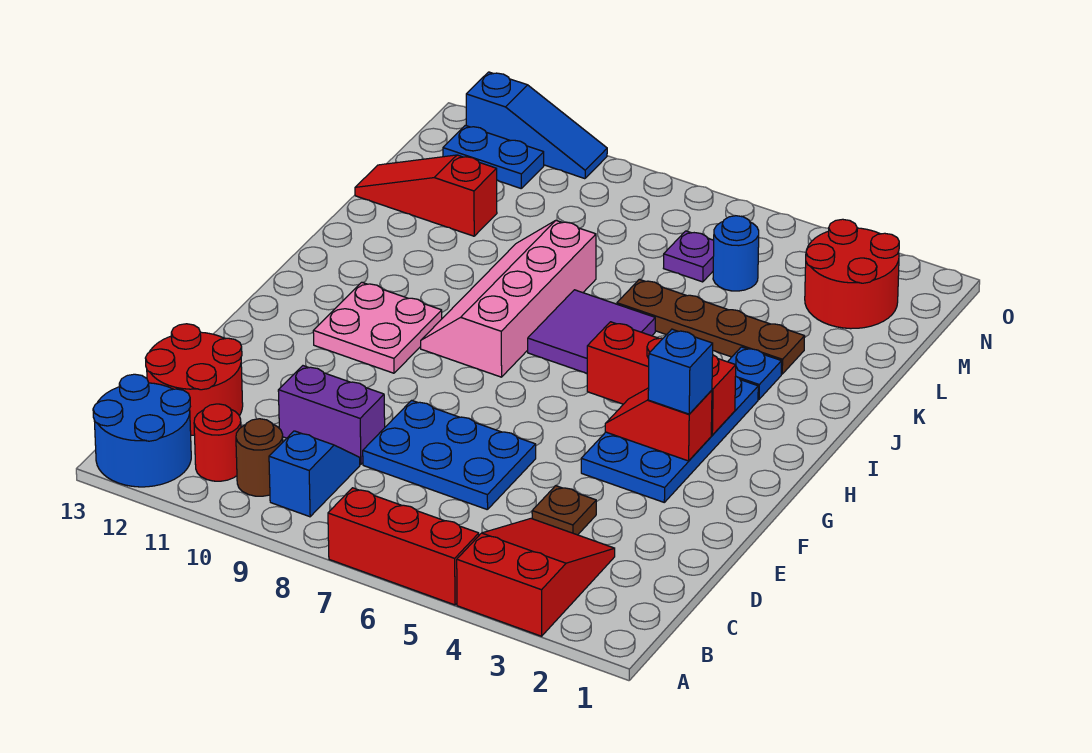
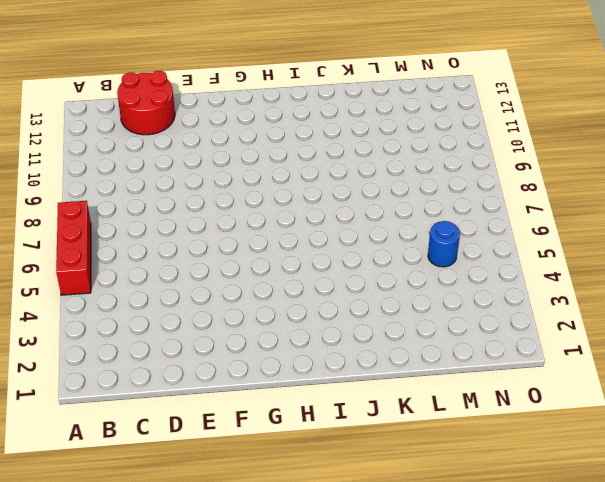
none -> red slope A3:C4 level 1 top A
none -> blue round brick A12:B13 level 1
none -> blue slope B9:C9 level 1 top B

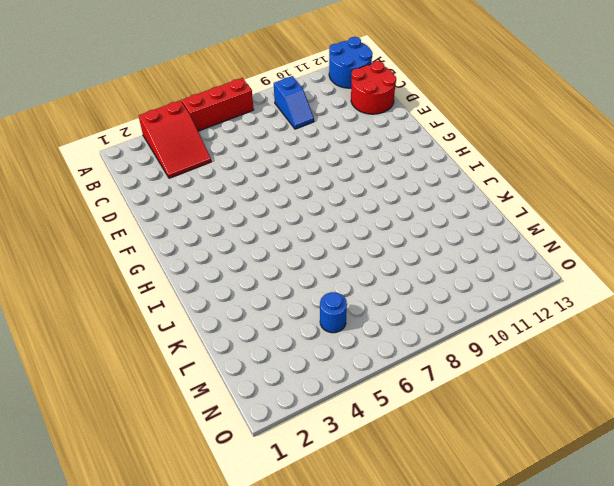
none -> brown round brick B10 level 1
none -> red round brick B11 level 1
none -> brown plate D4 level 1

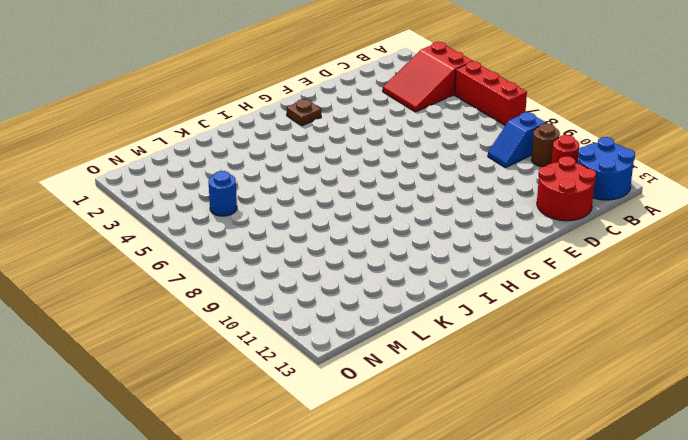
brown plate G2 level 1 -> brown plate D4 level 1
none -> blue plate D6:E8 level 1
none -> purple brick D9:D10 level 1
none -> blue plate F3:I4 level 1

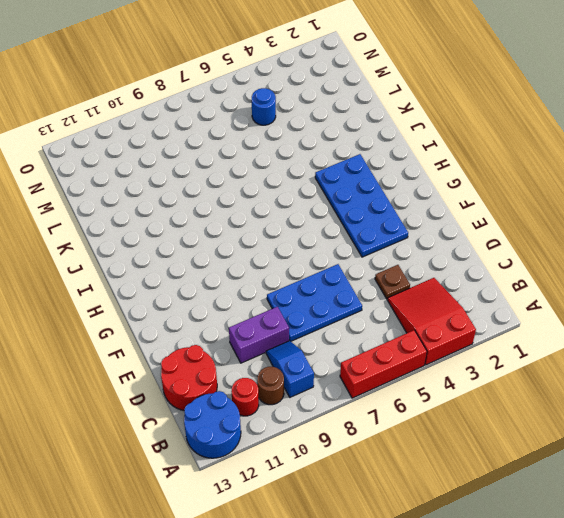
none -> pink plate G10:H11 level 1
none -> pink slope H8:K9 level 1 top 8
none -> purple tile I6:J7 level 1

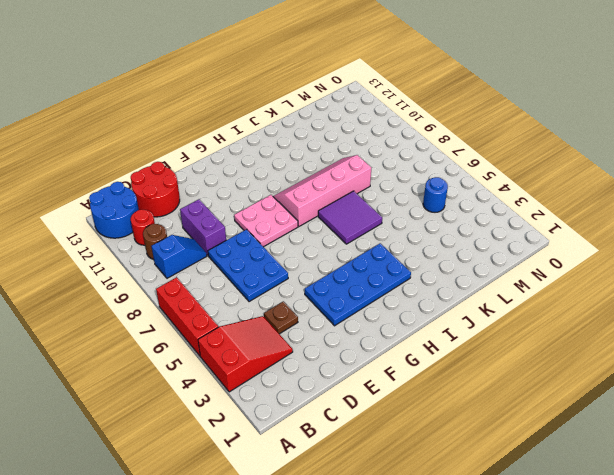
pink plate F8:G9 level 1 -> pink plate G10:H11 level 1
none -> blue plate J3 level 1
none -> brown plate K3:K6 level 1
none -> red slope L11:L13 level 1 top 11

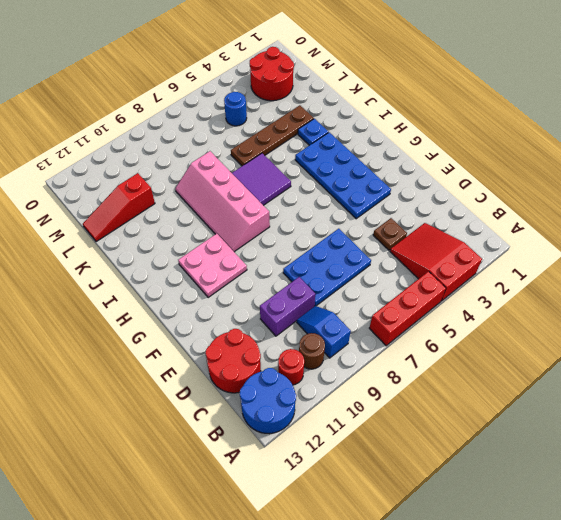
none -> purple plate M6 level 1
none -> blue plate N11:N12 level 1
none -> blue slope O10:O12 level 1 top 12

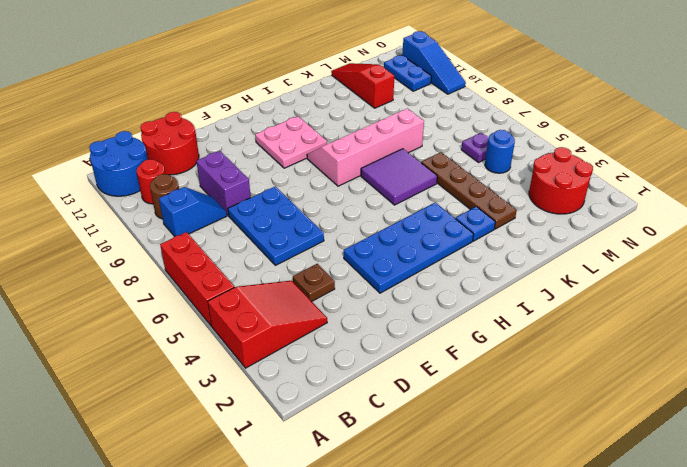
none -> red slope G3:G4 level 2 top 3
none -> red brick H3:H5 level 2
none -> blue brick G3 level 3

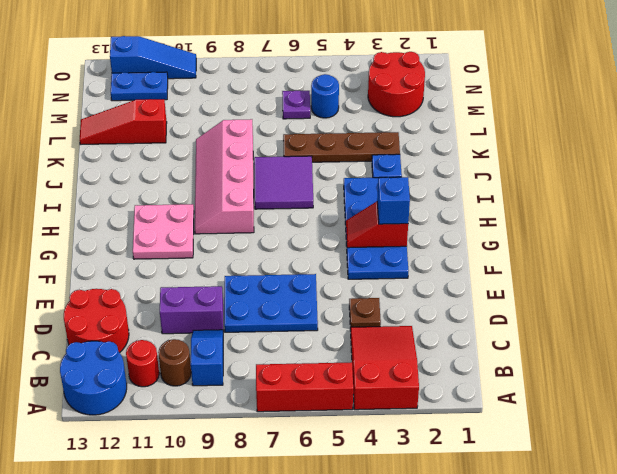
none -> red brick H3:H5 level 2

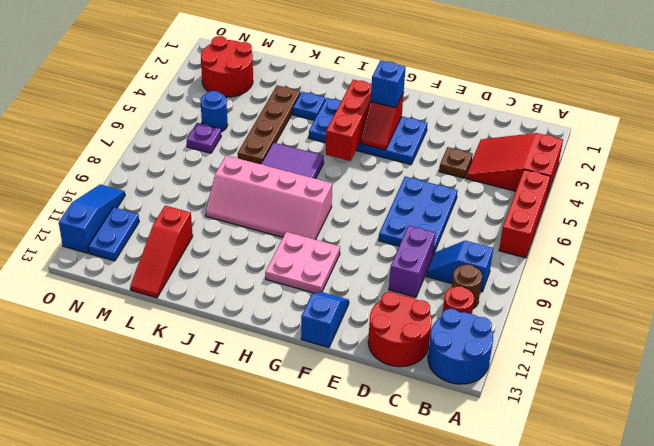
blue slope F12:F13 level 1 top 13 -> none

